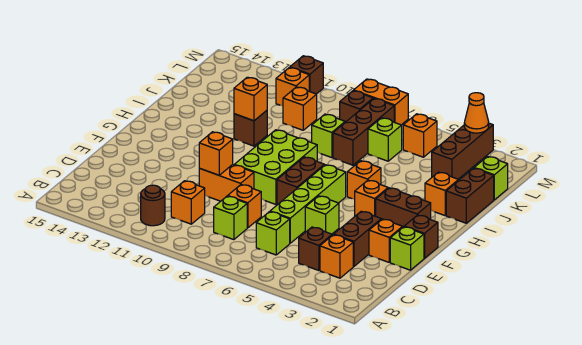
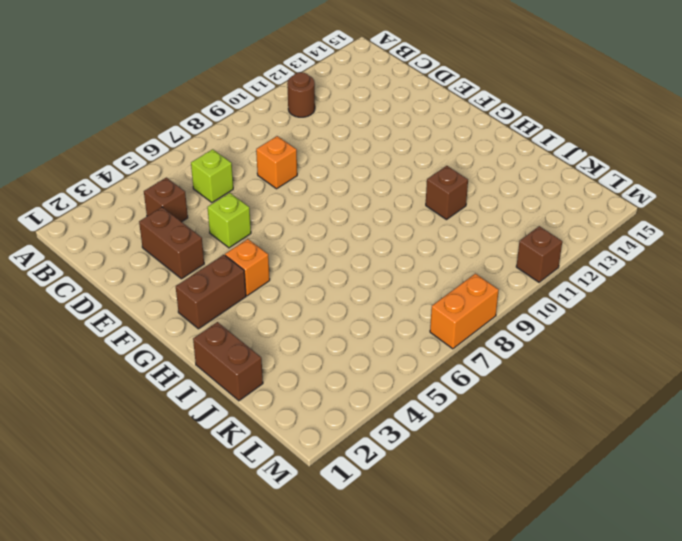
none -> orange brick C3 level 1
none -> lime brick C8 level 1
none -> orange brick C10 level 1
none -> lime brick D6:G6 level 1

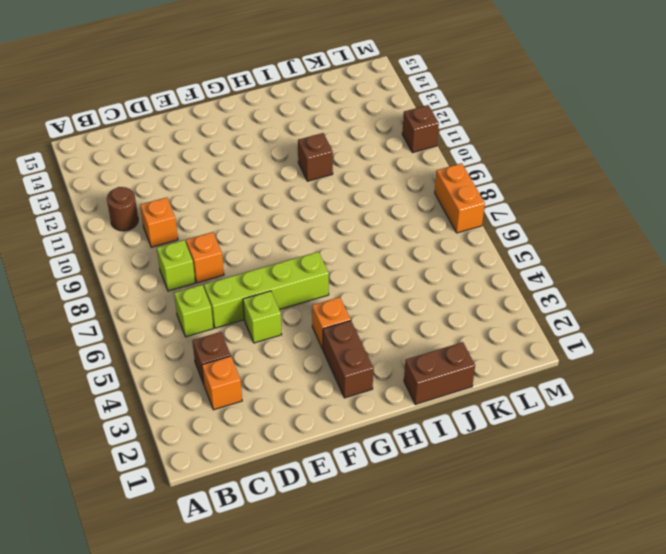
none -> brown brick D3:E3 level 1
none -> lime brick E1 level 1
none -> orange brick E2 level 1
none -> orange brick E9:E10 level 1

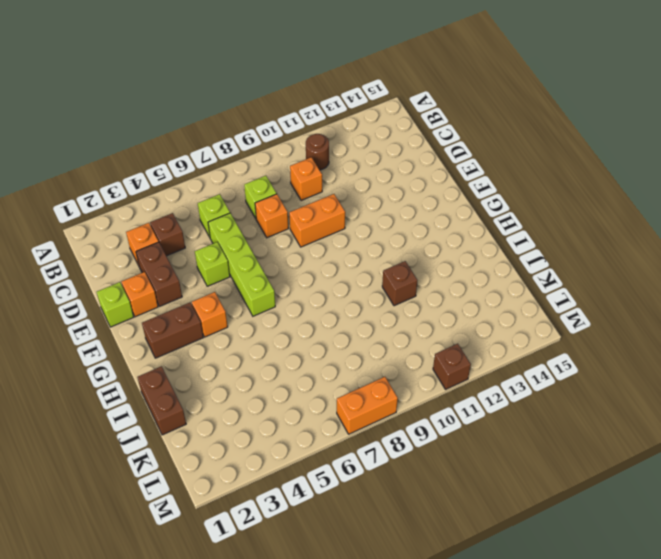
none -> brown brick F1 level 1
none -> brown brick F7:G7 level 1
none -> lime brick F8:H9 level 1
none -> orange brick H5 level 1

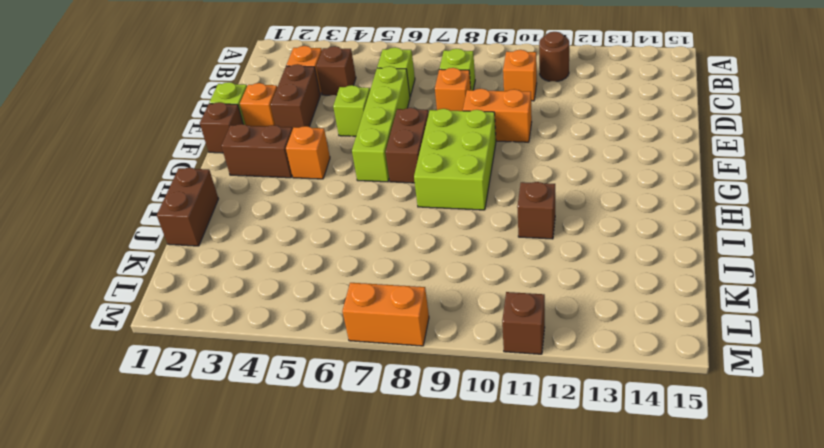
none -> orange brick H5 level 1
none -> orange brick I2 level 1
none -> brown brick J7:L7 level 1
none -> lime brick J8 level 1

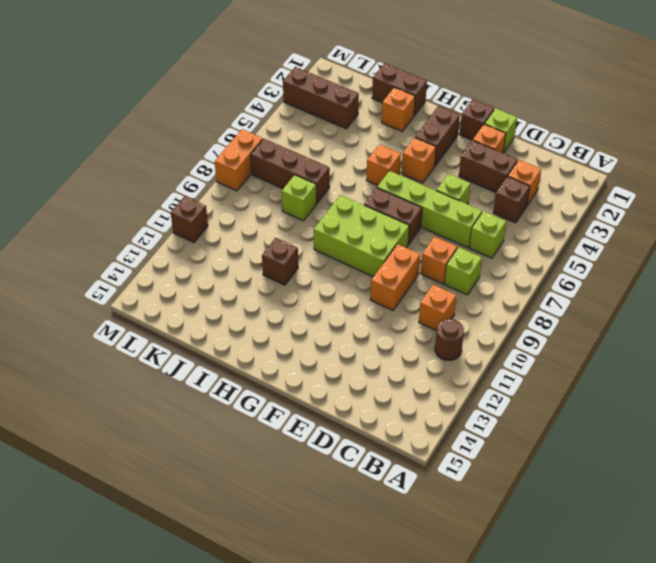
none -> lime brick K1 level 1
none -> lime brick K6 level 1
none -> orange brick K10 level 1
none -> orange brick L5 level 1

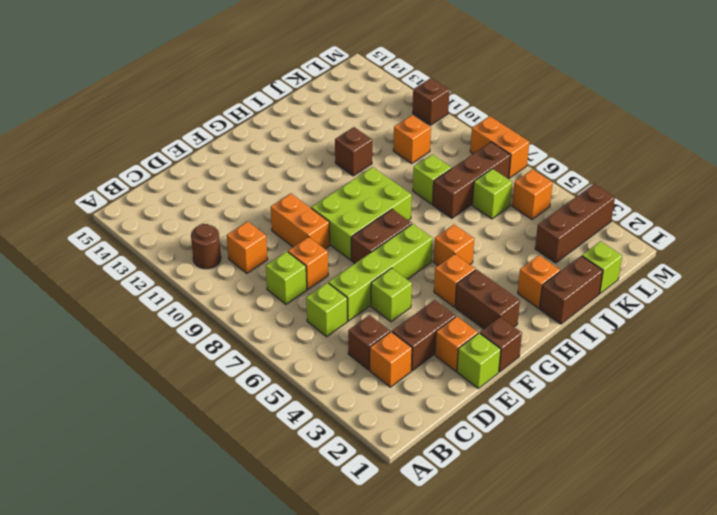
none -> brown brick L8 level 1
none -> orange brick L11 level 1
none -> orange brick E10 level 2
none -> orange brick I11 level 2

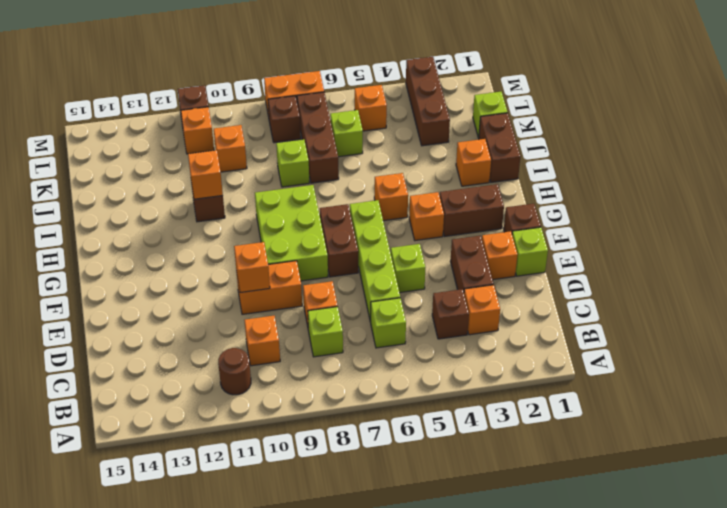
none -> orange cone M3 level 2

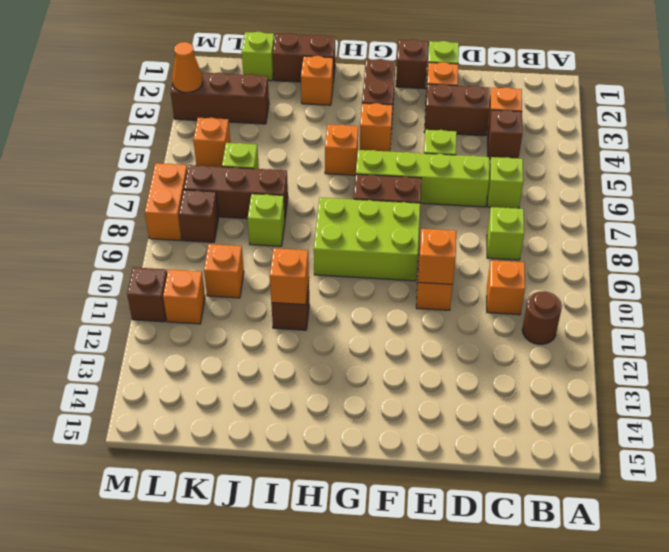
none -> orange brick D8 level 1

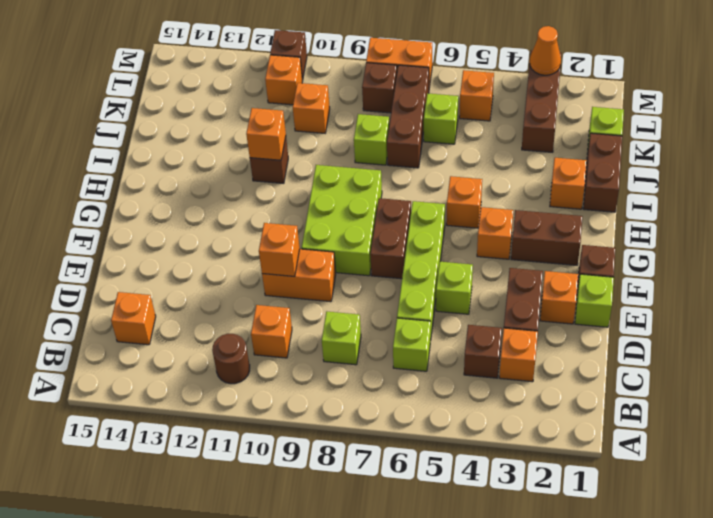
orange brick C14 level 1 -> orange brick D8 level 1

